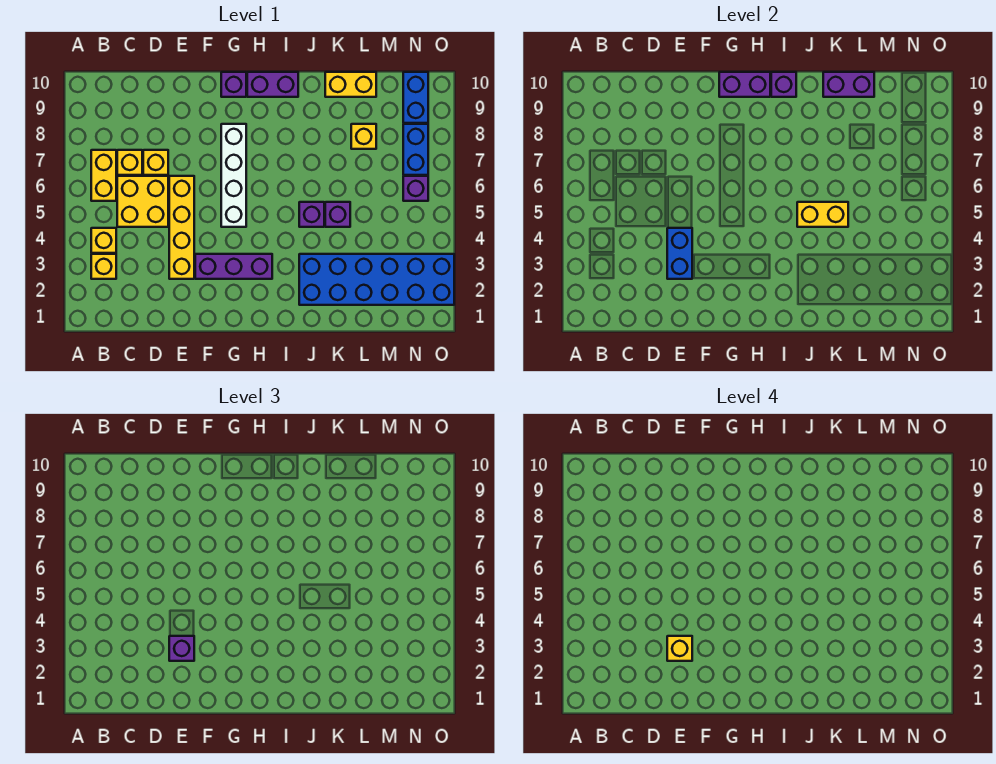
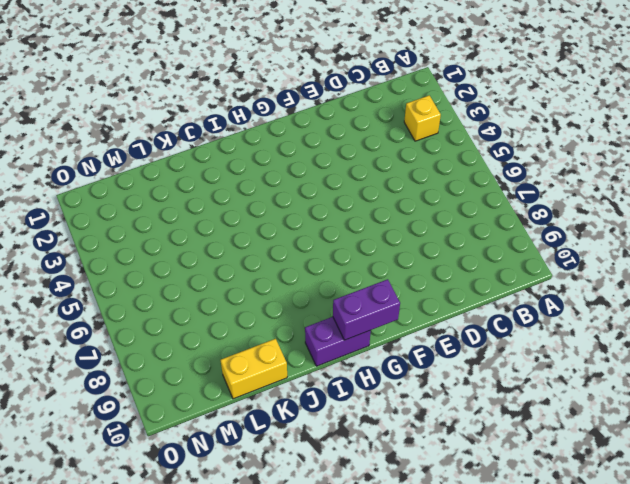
none -> yellow brick B4 level 1
none -> yellow brick B6:B7 level 1
none -> yellow brick C5:D6 level 1

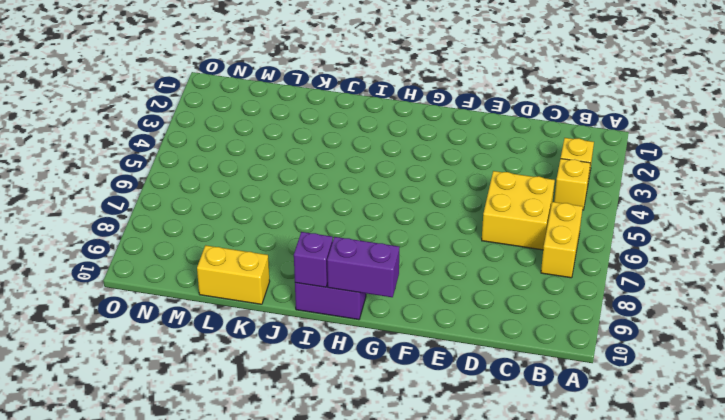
none -> yellow brick C7 level 1
none -> yellow brick D7 level 1
none -> yellow brick E3:E6 level 1

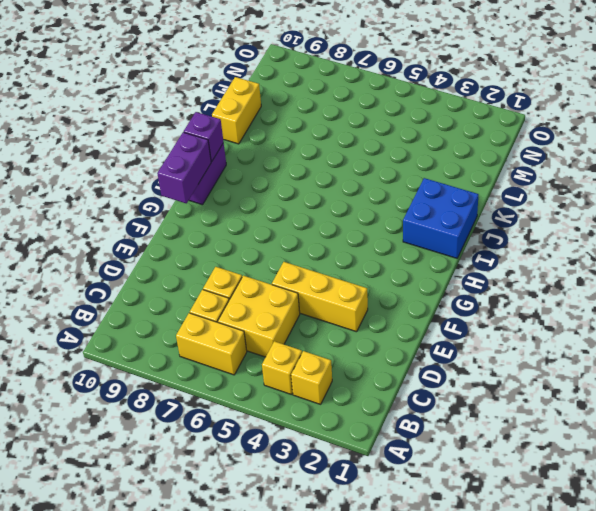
yellow brick E3:E5 level 1 -> yellow brick E3:E6 level 1
blue brick I1:J2 level 1 -> blue brick J2:O3 level 1
none -> purple brick F3:H3 level 1
none -> white brick G5:G8 level 1
none -> purple brick G10 level 1

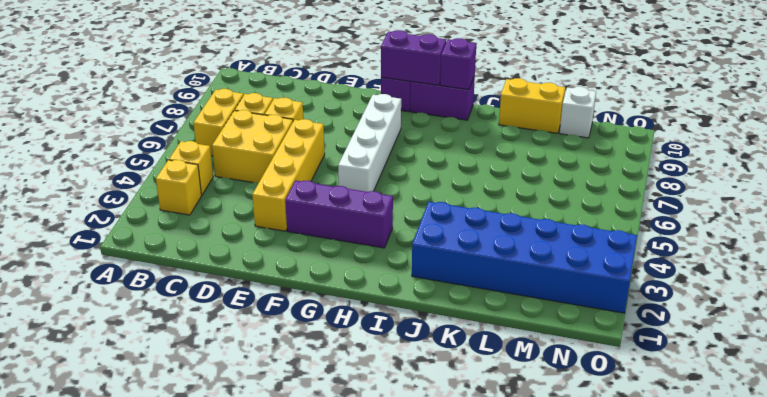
white brick M10 level 1 -> none
none -> purple brick J5 level 1
none -> purple brick K5 level 1
none -> yellow brick L8 level 1

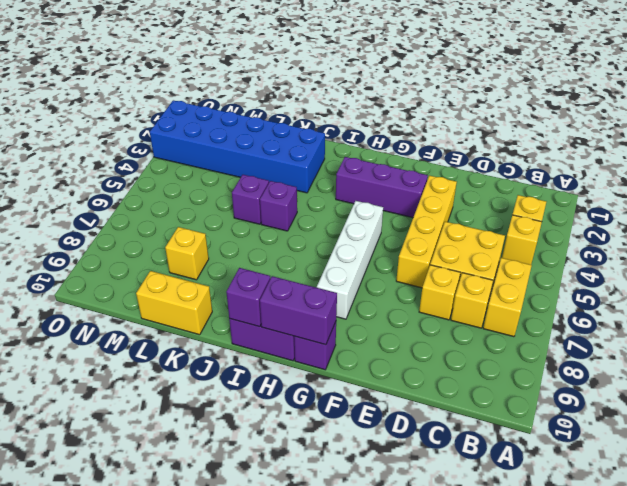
none -> purple brick N6 level 1
none -> blue brick N7:N8 level 1
none -> blue brick N9:N10 level 1

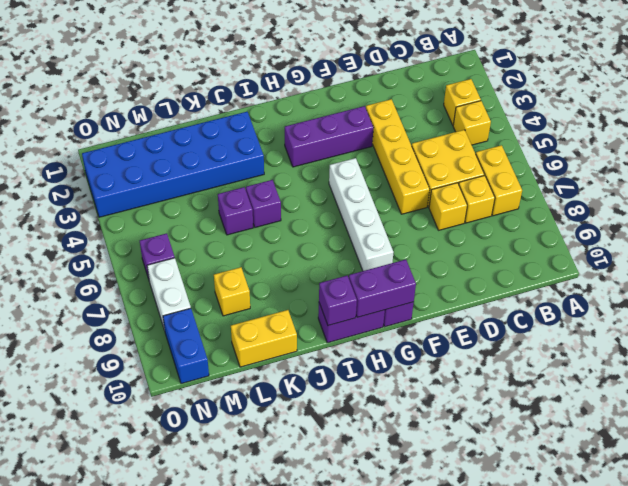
white brick N7:N8 level 1 -> blue brick N7:N8 level 1
none -> blue brick E3:E4 level 2
none -> yellow brick J5:K5 level 2
none -> purple brick K10:L10 level 2

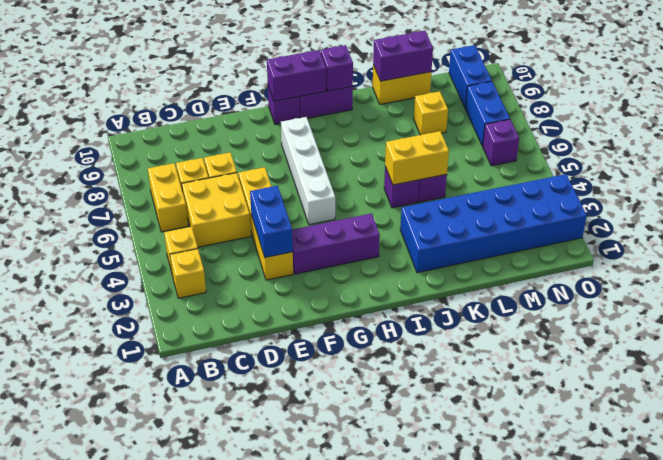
none -> purple brick E3 level 3
none -> yellow brick E3 level 4

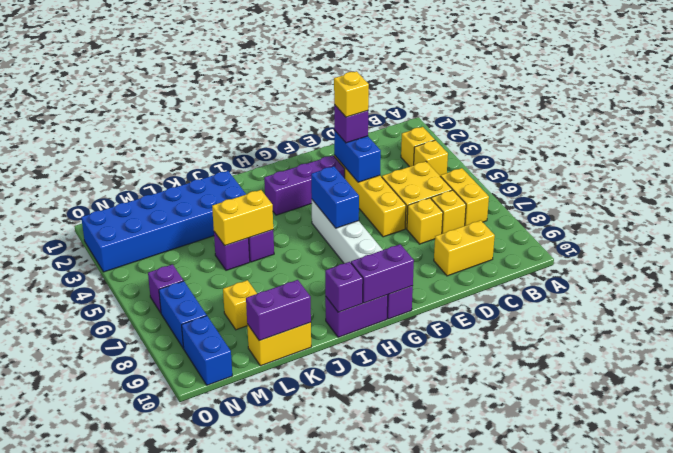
yellow brick C9:D9 level 1 -> none
blue brick G5:G6 level 2 -> none

